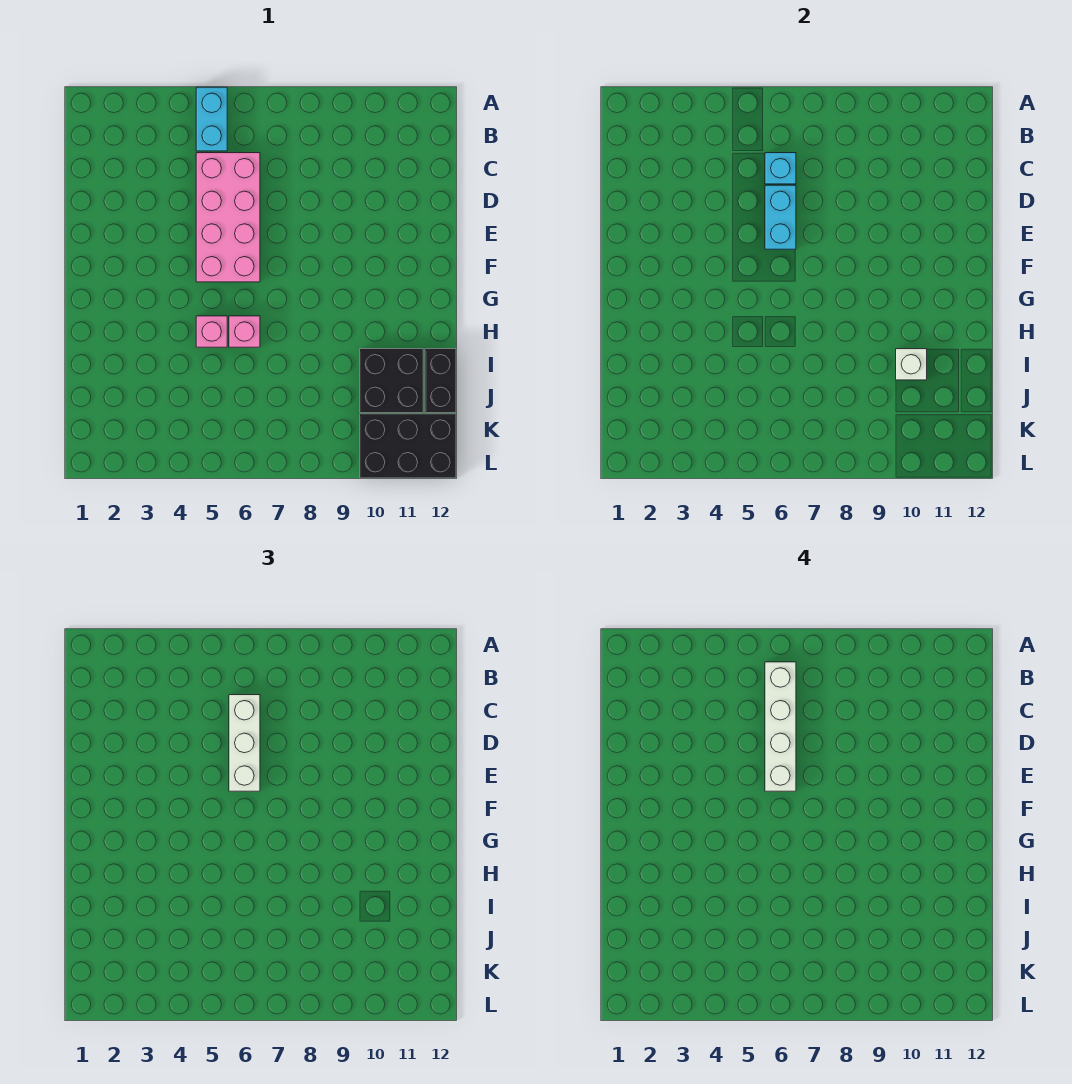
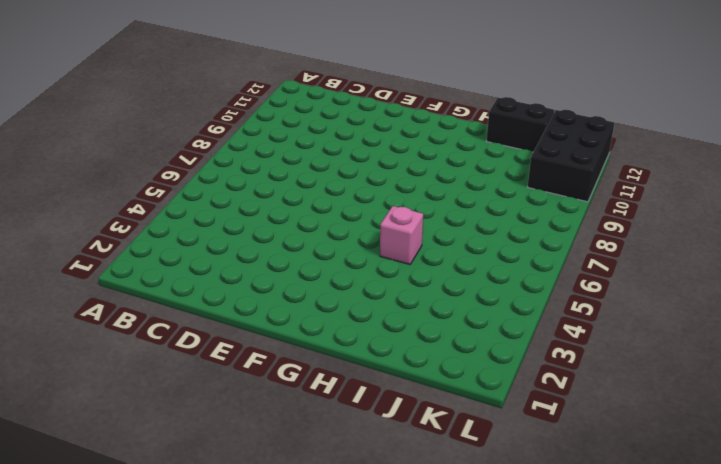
none -> cyan brick A5:B5 level 1
none -> pink brick C5:F6 level 1
none -> pink brick H6 level 1

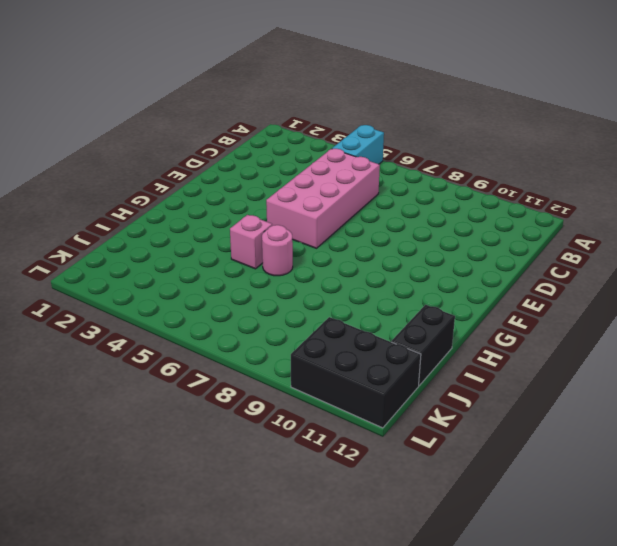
pink round brick H6 level 1 -> pink brick H6 level 1
none -> black brick I10:J11 level 1
none -> cyan brick C6 level 2
none -> cyan brick D6:E6 level 2

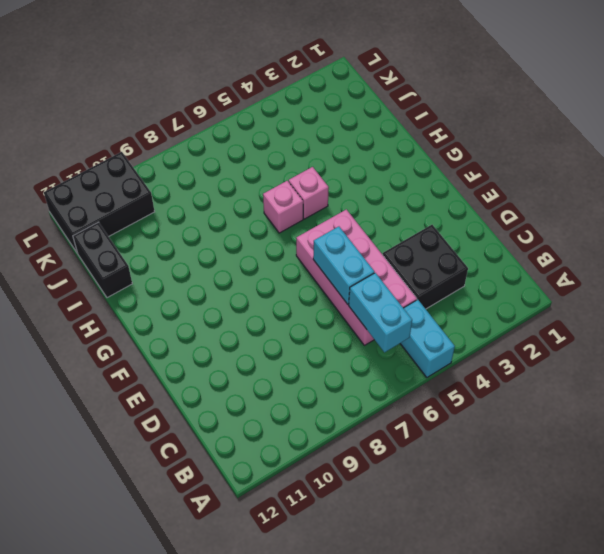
cyan brick B6:C6 level 2 -> cyan brick C6 level 2
black brick C3:D4 level 1 -> black brick I10:J11 level 1
none -> white brick I10 level 2
none -> white brick C6:E6 level 3
none -> white brick B6:E6 level 4

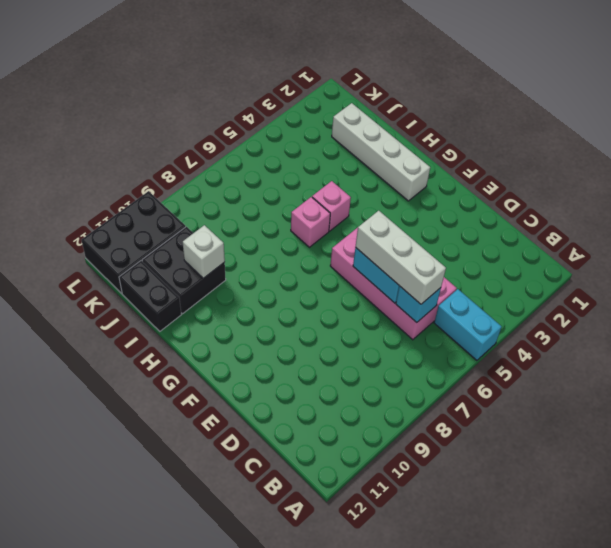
white brick G2:J2 level 1 -> white brick B6:E6 level 4

